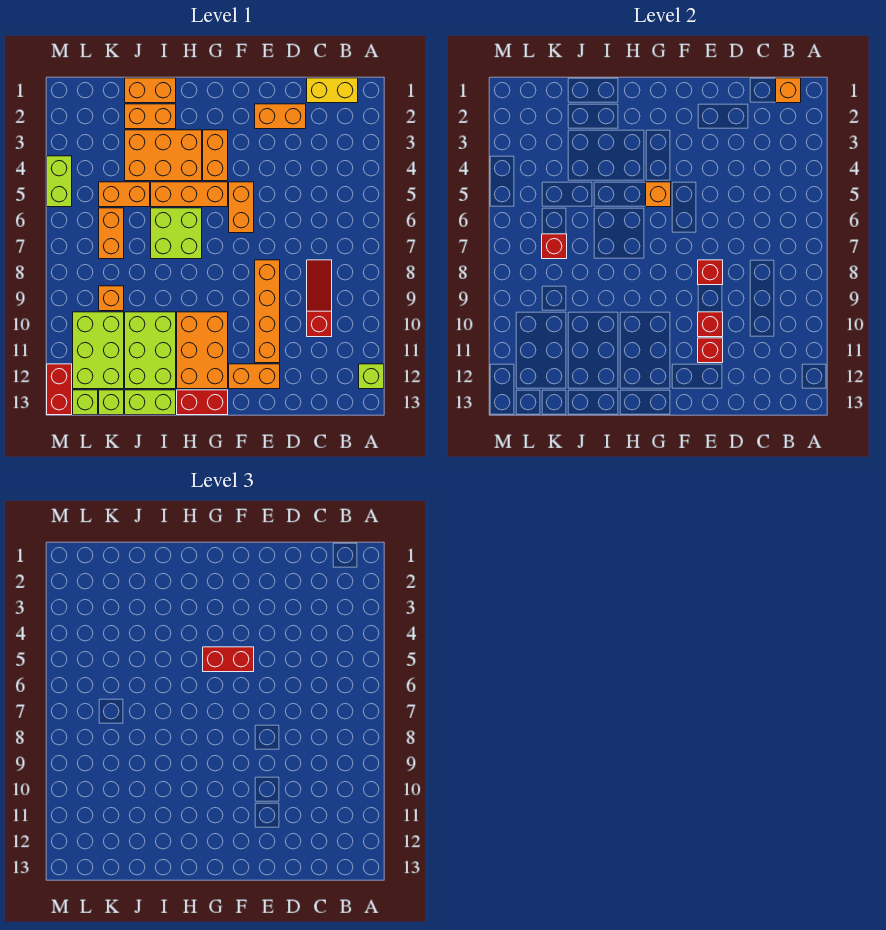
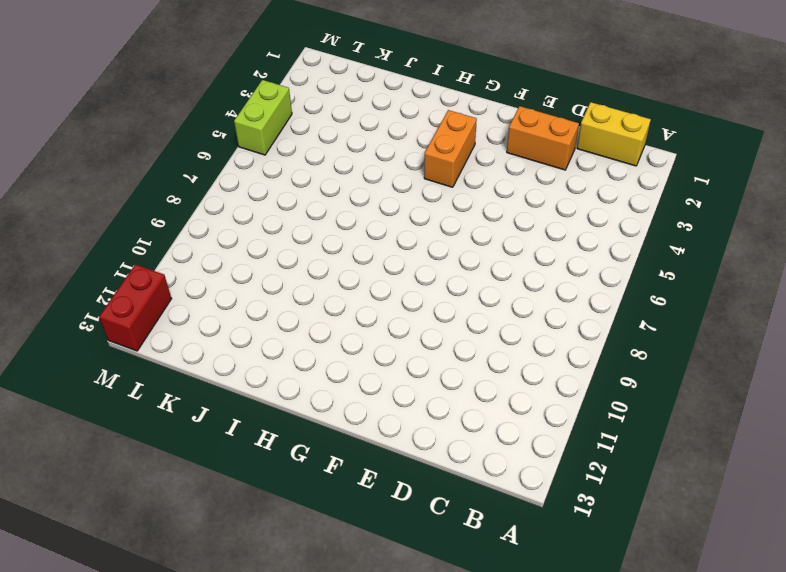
none -> lime brick A12 level 1
none -> red slope C8:C10 level 1 top 10
none -> orange brick E8:E11 level 1
none -> orange brick E12:F12 level 1

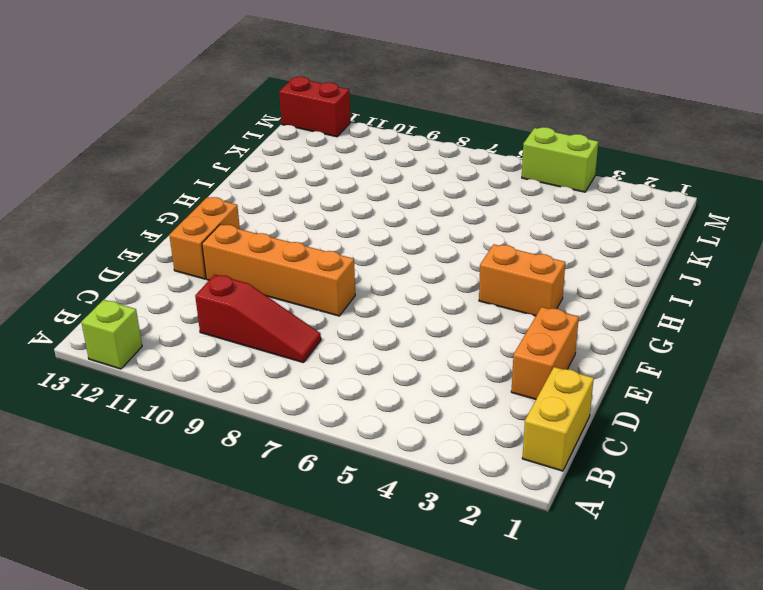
none -> orange brick F5:F6 level 1
none -> orange brick G5:I5 level 1
none -> orange brick G10:H12 level 1
none -> red brick G13:H13 level 1

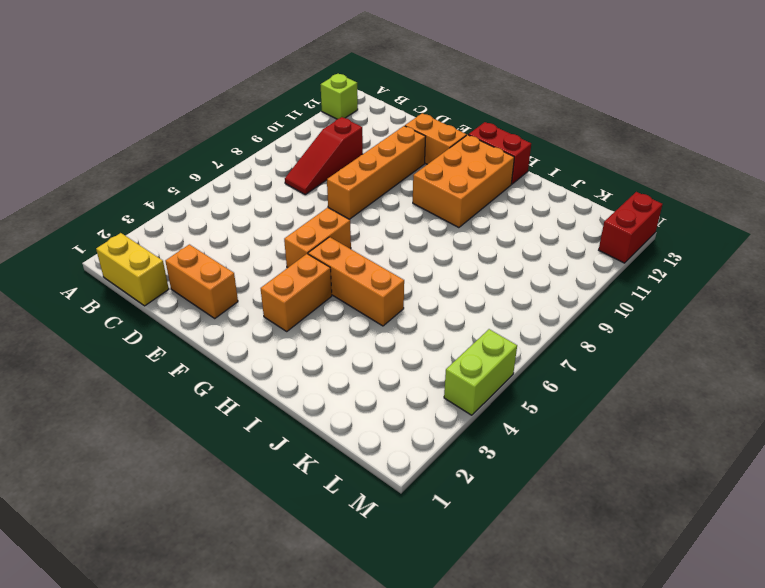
none -> orange brick H3:J4 level 1
none -> lime brick H6:I7 level 1
none -> orange brick I1:J1 level 1
none -> orange brick I2:J2 level 1

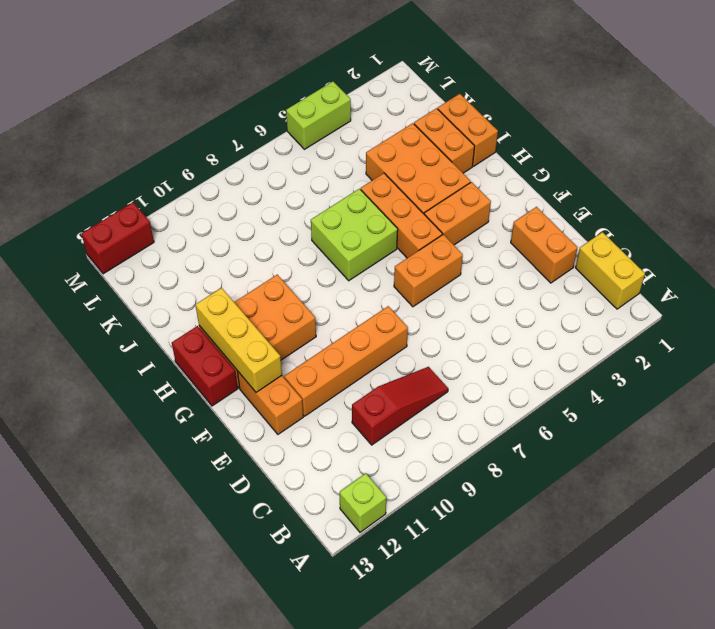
yellow brick F12:H12 level 2 -> none
none -> lime brick I10:J12 level 1
none -> lime brick I13:J13 level 1
none -> orange brick J5:K5 level 1
none -> orange brick K6:K7 level 1

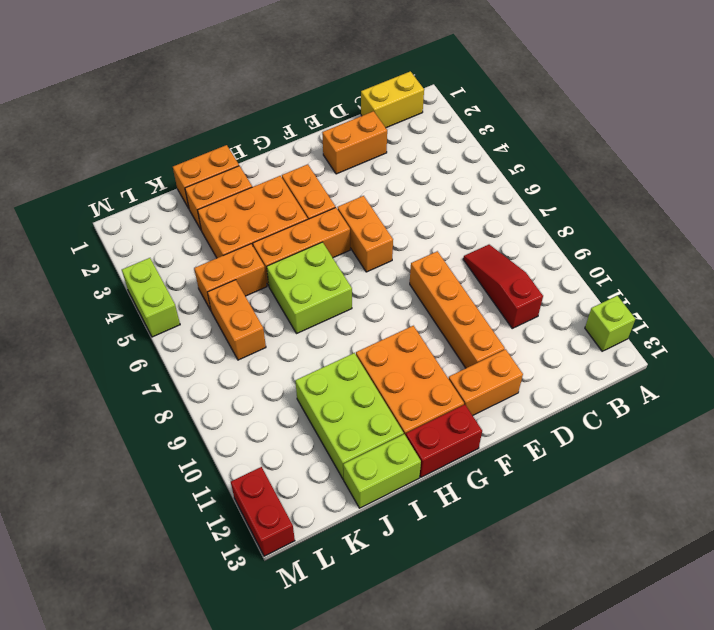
none -> orange brick K9 level 1
none -> lime brick K10:L12 level 1
none -> lime brick K13 level 1
none -> lime brick L13 level 1

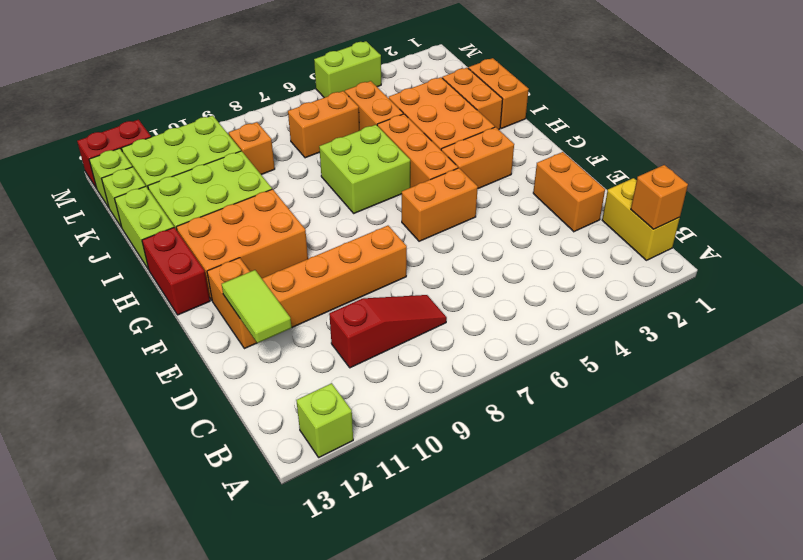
lime tile D12:E12 level 2 -> none
none -> red brick E8 level 2
none -> red brick E10 level 2
none -> red brick E11 level 2
none -> orange brick G5 level 2

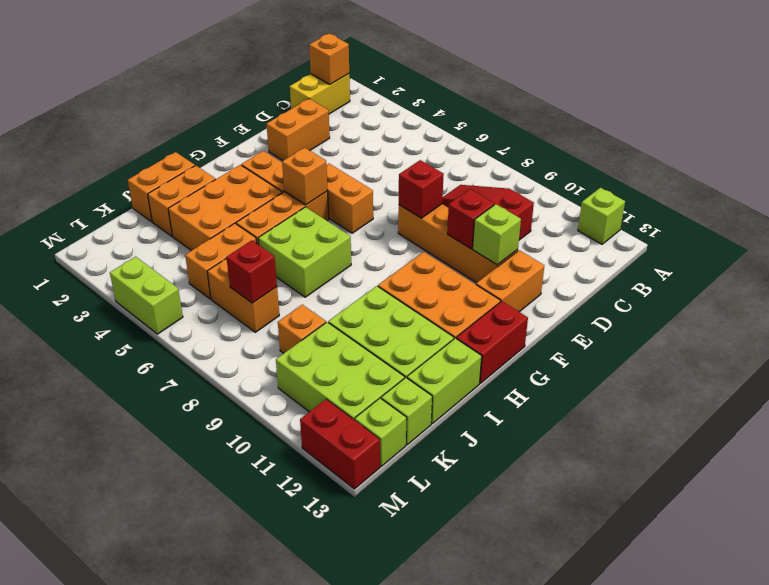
lime brick E11 level 2 -> red brick E11 level 2
none -> red brick F5:G5 level 3

